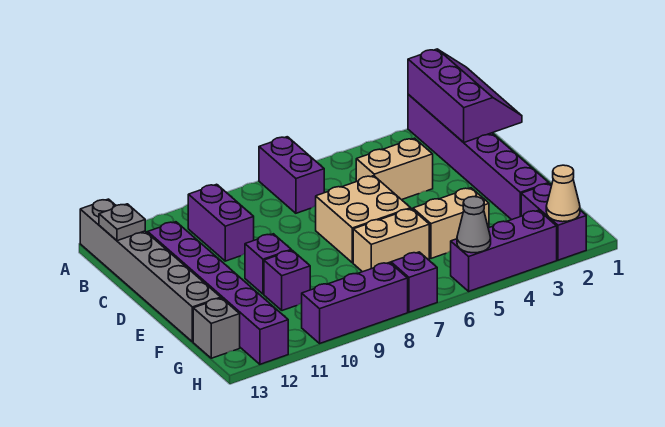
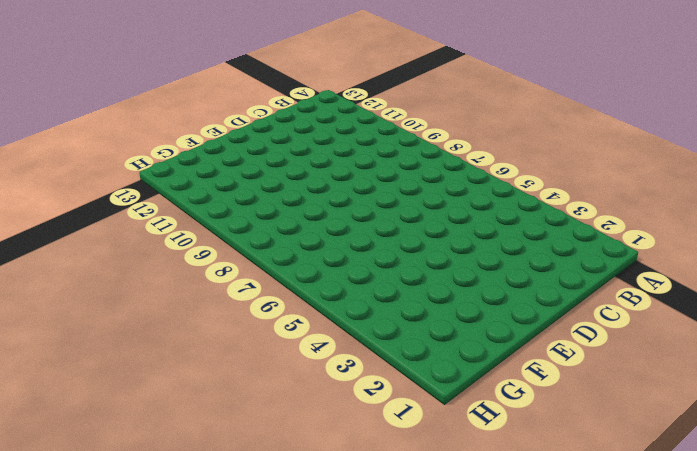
none -> purple brick A2:F2 level 1
none -> purple brick A7:B7 level 1
none -> grey brick A13:F13 level 1

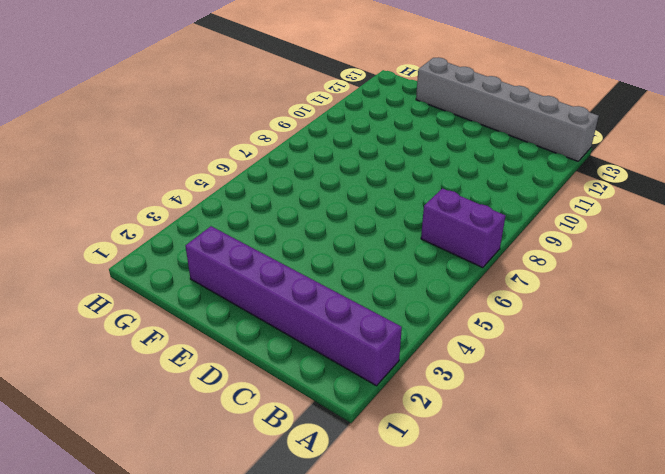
none -> purple brick B10:C10 level 1
none -> tan brick C4:C5 level 1
none -> purple brick C12:H12 level 1

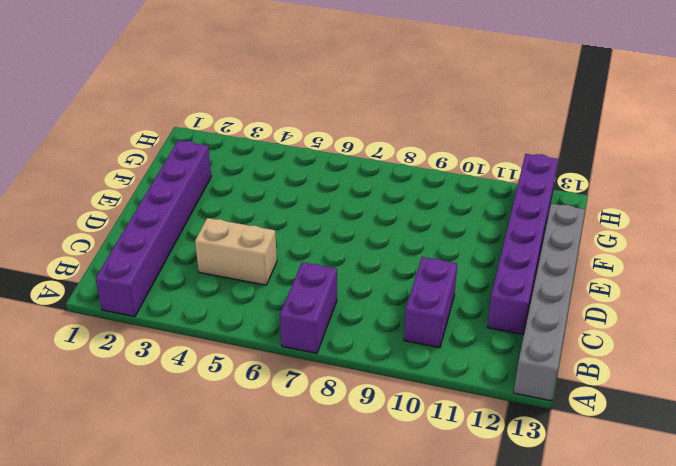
none -> tan brick D6:E7 level 1
none -> purple brick E10 level 1
none -> tan brick F4:F5 level 1

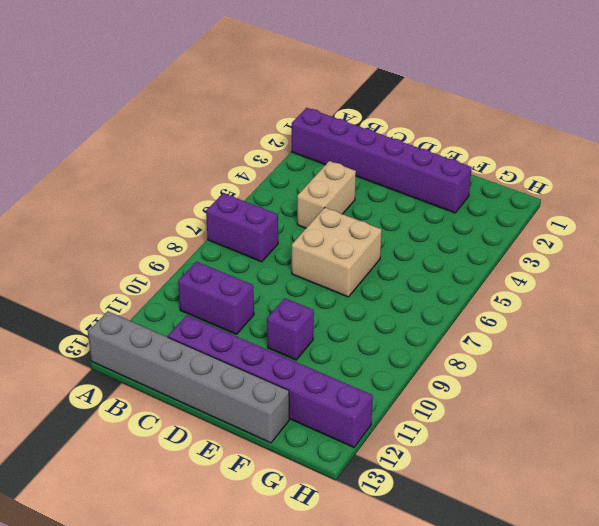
none -> tan brick F4:F5 level 1
none -> tan brick F6:F7 level 1
none -> purple brick F10 level 1

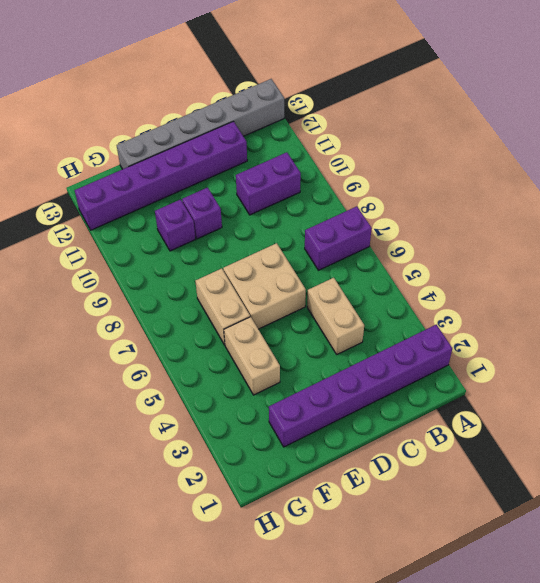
none -> purple brick G2:H2 level 1
none -> grey brick G13 level 1
none -> purple brick H3:H5 level 1

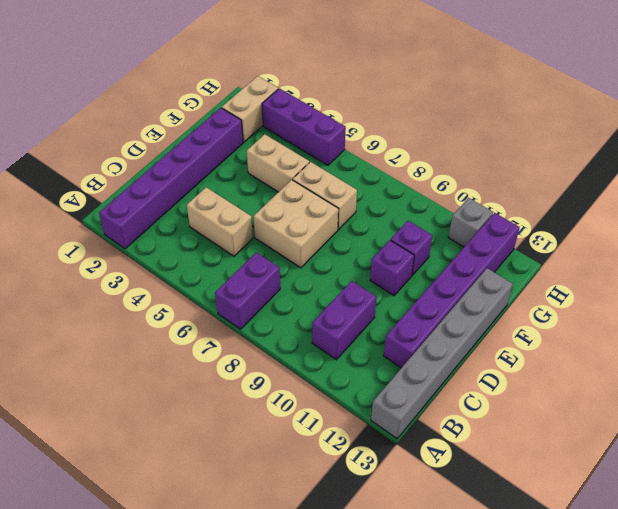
tan brick G2:H2 level 1 -> purple brick G2:H2 level 1
grey brick H11 level 1 -> grey brick G13 level 1
none -> purple brick H7 level 1
none -> purple brick H8:H10 level 1
none -> purple slope A1:C2 level 2 top 2

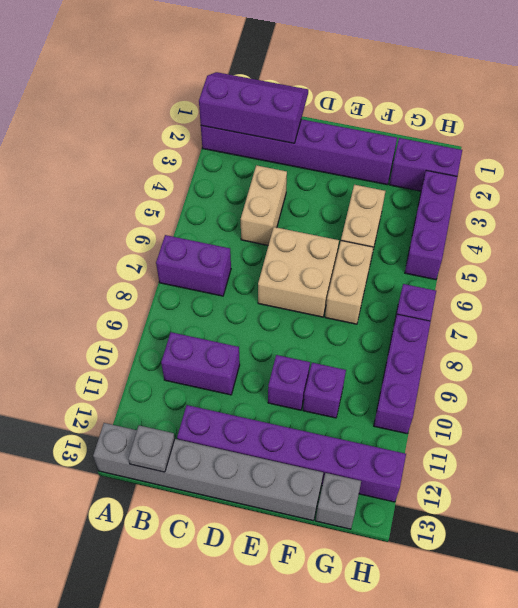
none -> tan cone H2 level 2
none -> grey cone H5 level 2

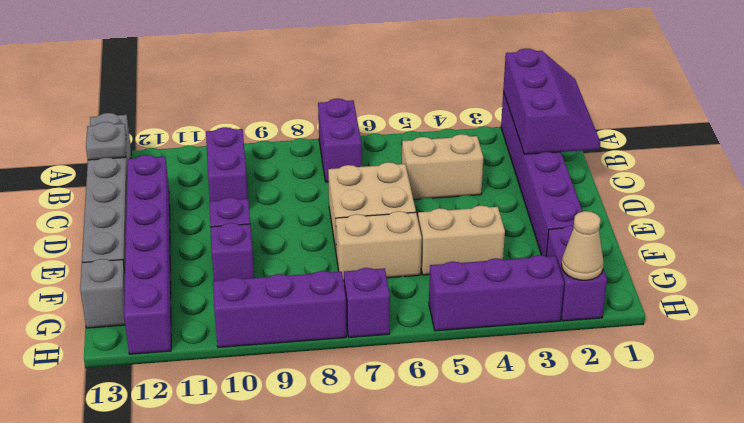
none -> grey cone H5 level 2

